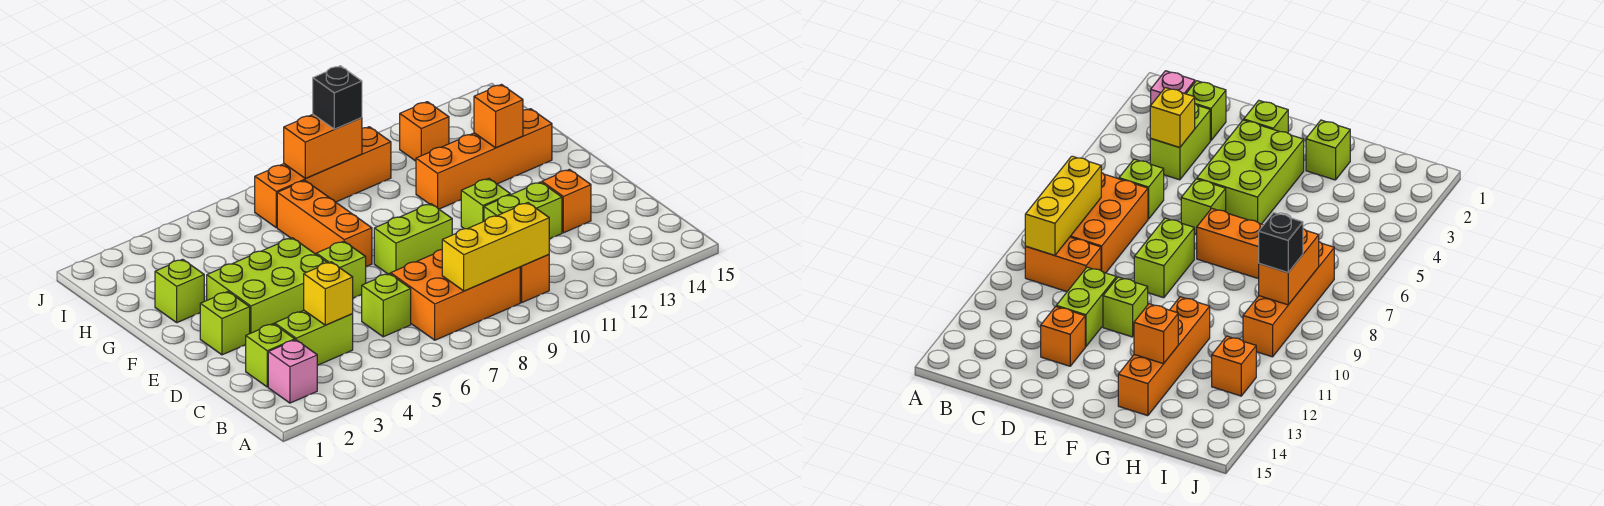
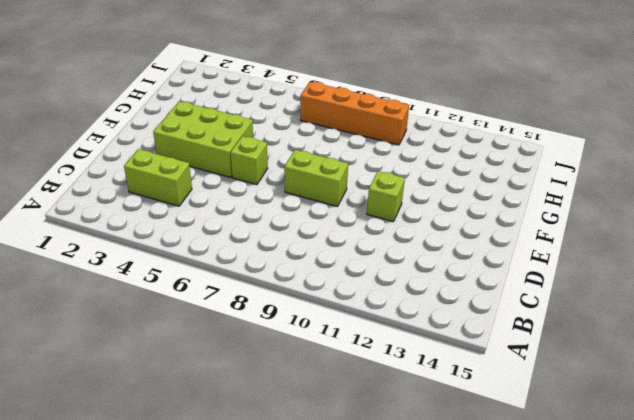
none -> pink brick B2 level 1
none -> orange brick B7:C9 level 1
none -> orange brick B10:C10 level 1

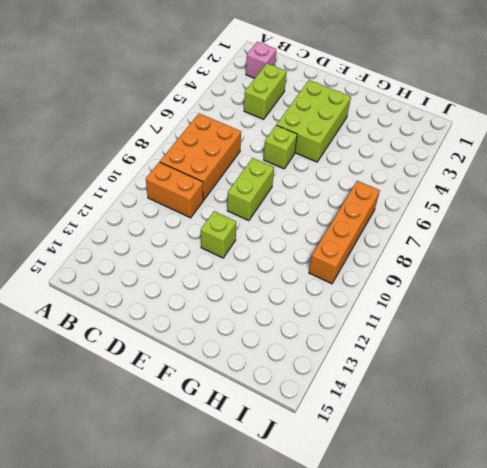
none -> lime brick C2 level 1
none -> lime brick C6 level 1
none -> lime brick D11:D12 level 1

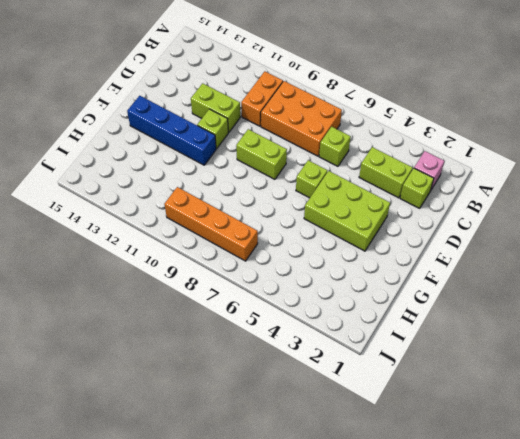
blue brick F11:F14 level 1 -> none
none -> orange brick D13 level 1
none -> lime brick E2 level 1
none -> orange brick F7:H7 level 1

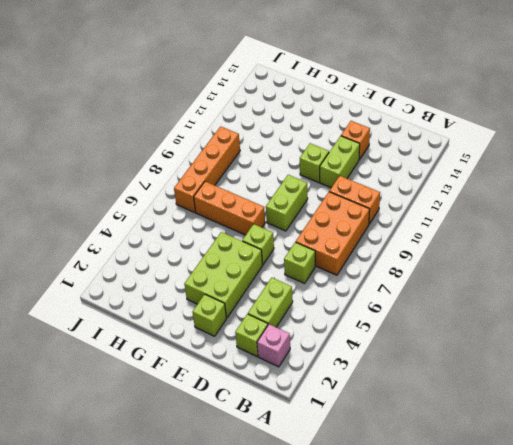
none -> lime brick G2 level 1
none -> orange brick G11:G14 level 1
none -> orange brick I12 level 1

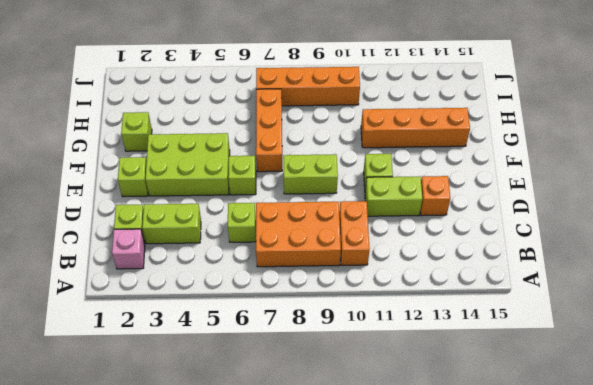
none -> orange brick I12 level 1
none -> yellow brick B8:B10 level 2
none -> yellow brick C4 level 2

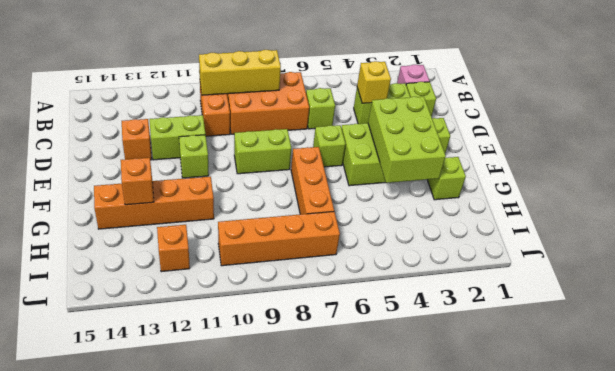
lime brick E3:G4 level 2 -> none
none -> orange brick I8:I9 level 2
none -> black brick I9 level 3

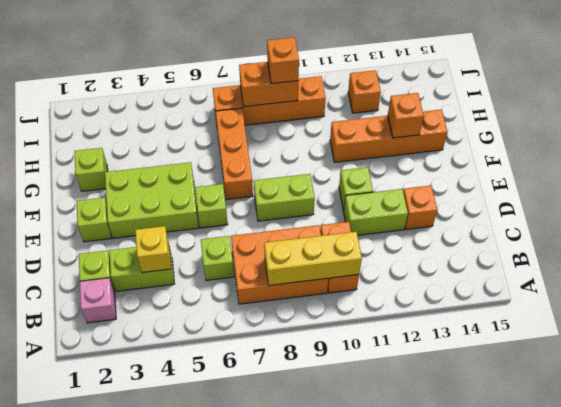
orange brick I9 level 3 -> black brick I9 level 3

